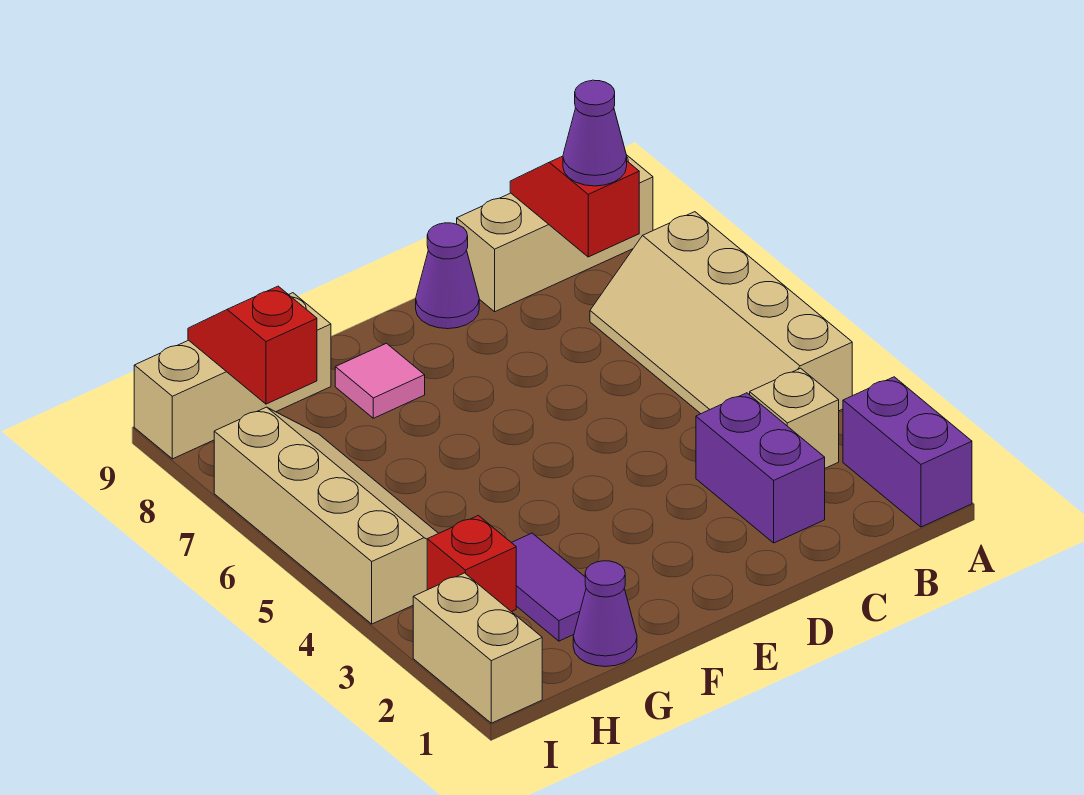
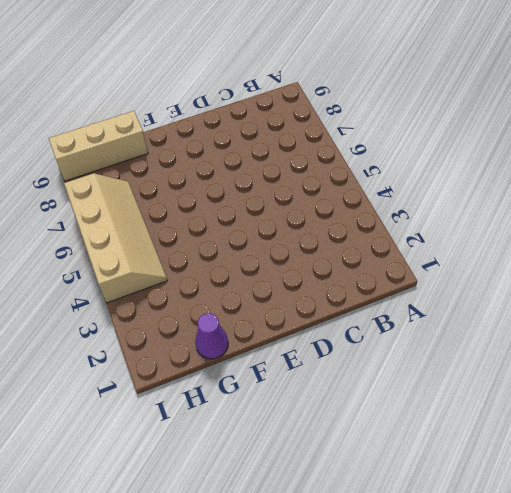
none -> purple brick A1:A2 level 1
none -> tan slope A4:B7 level 1 top A
none -> tan brick A9:C9 level 1

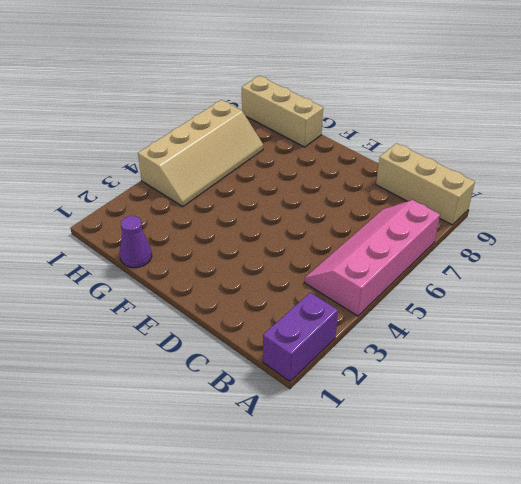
pink slope A4:B7 level 1 top A -> tan slope A4:B7 level 1 top A
none -> tan brick B3 level 1
none -> purple brick C2:C3 level 1
none -> purple cone D9 level 1

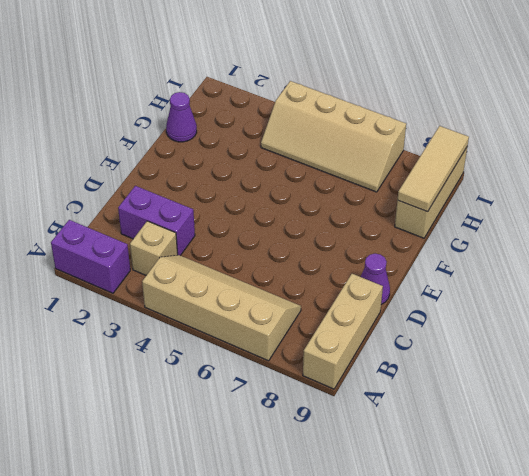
tan tile G9:I9 level 2 -> red slope H8:H9 level 2 top 8
none -> pink tile F8 level 1
none -> purple tile G2:G3 level 1
none -> red brick H3 level 1

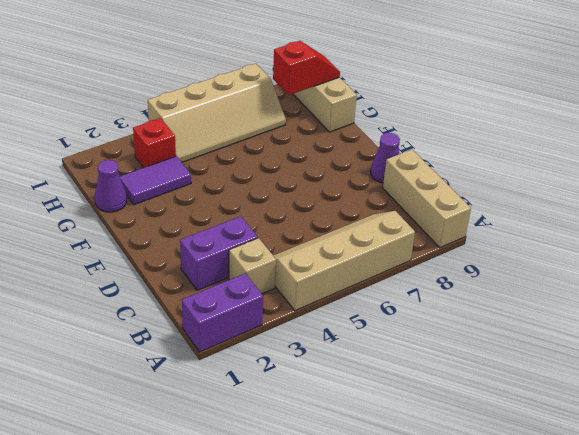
none -> pink tile F8 level 1
none -> tan brick I1:I2 level 1
none -> red slope B8:B9 level 2 top 8

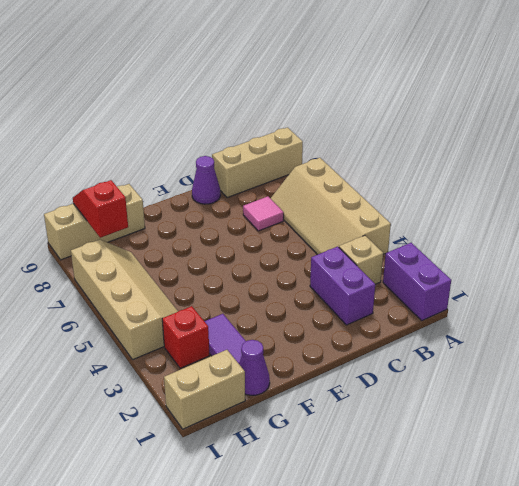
pink tile C7 level 1 -> pink tile F8 level 1
tan brick H1:I1 level 1 -> tan brick I1:I2 level 1
none -> red slope B8:B9 level 2 top 8
none -> purple cone B8 level 3

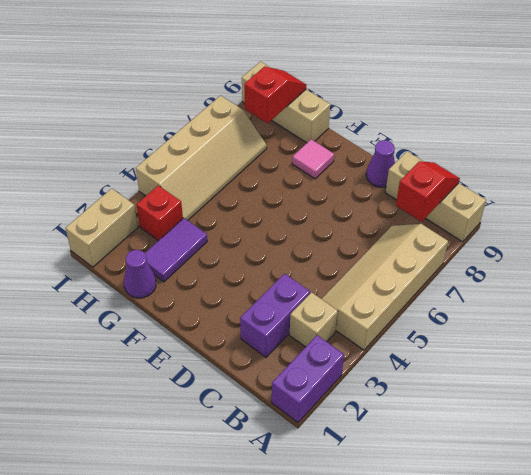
none -> purple cone B8 level 3

